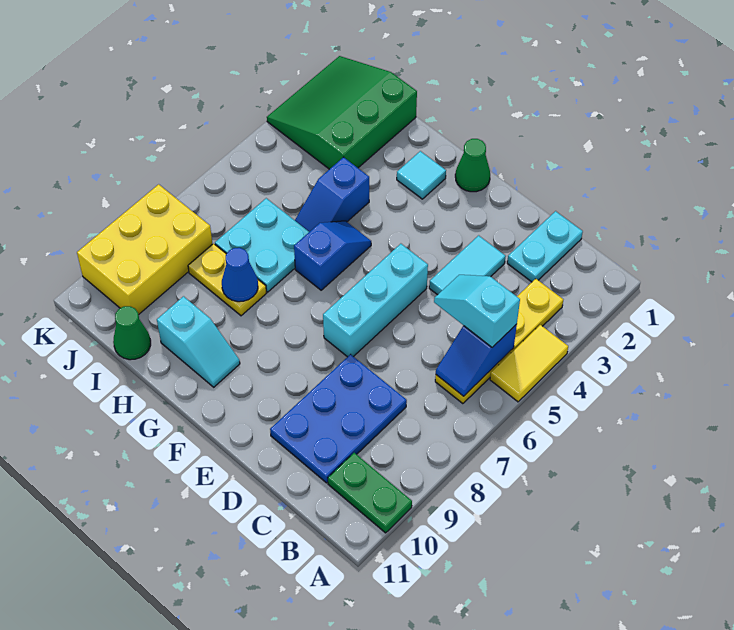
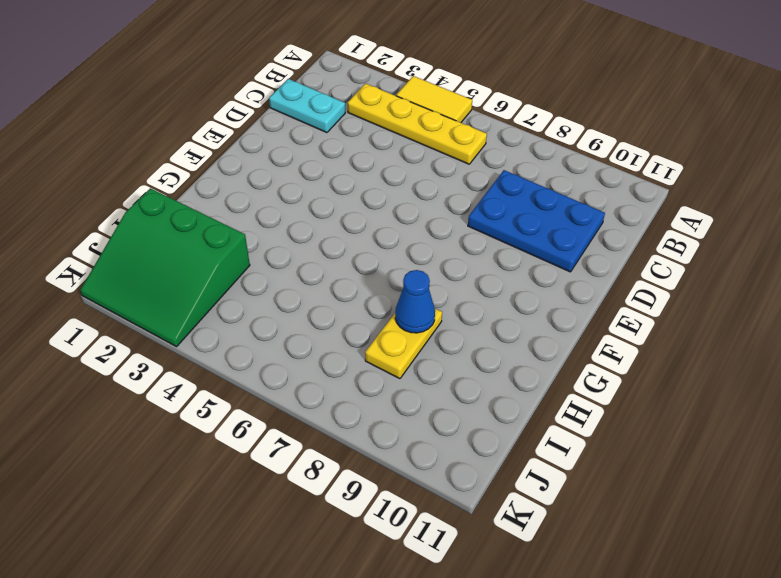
none -> green plate A10:B10 level 1
none -> cyan tile D3:D4 level 1
none -> cyan brick E5:E7 level 1

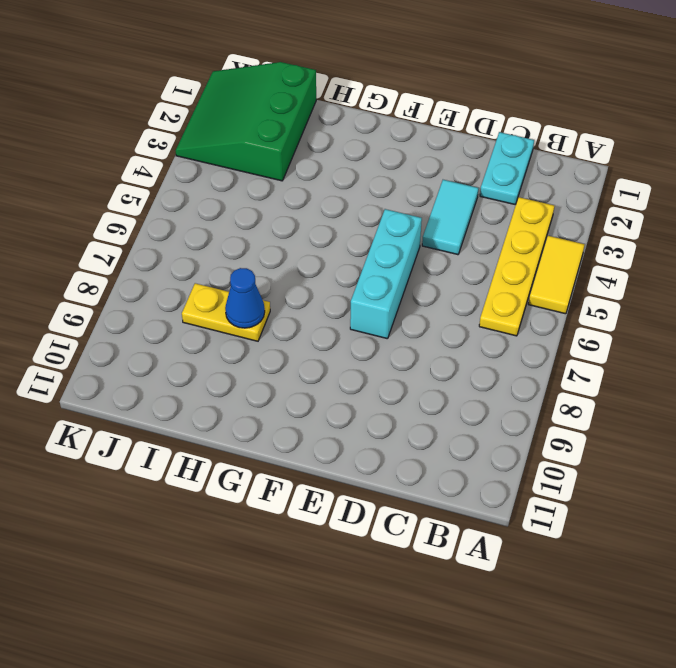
none -> green plate A10:B10 level 1
none -> blue plate C8:D10 level 1
none -> green cone F1 level 1

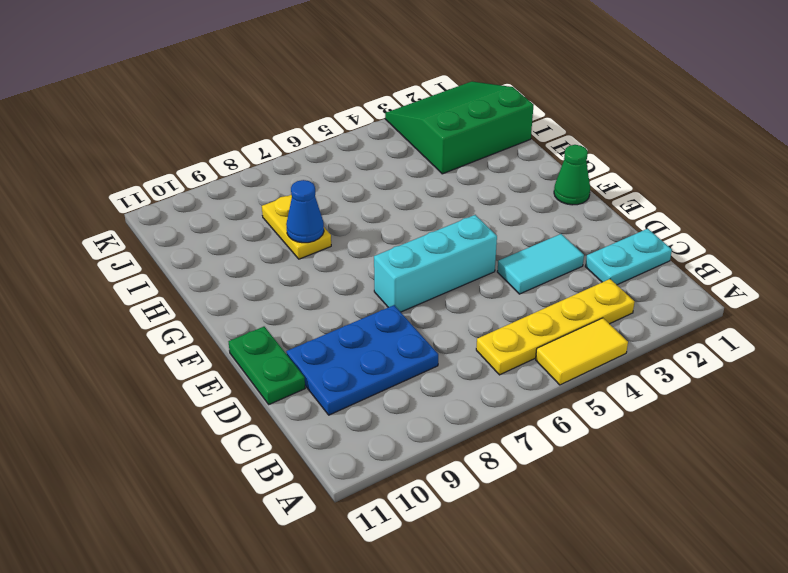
green plate D11:E11 level 1 -> green plate A10:B10 level 1
none -> cyan tile G2 level 1
none -> blue slope G5:G6 level 1 top 6
none -> cyan slope G10:H10 level 1 top H

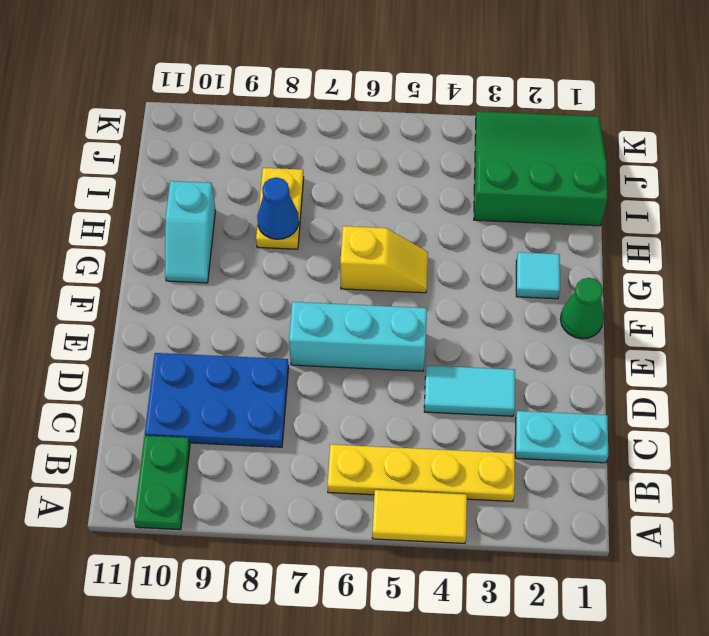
yellow slope G5:G6 level 1 top 6 -> blue slope G5:G6 level 1 top 6
none -> blue slope H4:H5 level 1 top 4
none -> cyan plate H6:I7 level 1
none -> green cone I11 level 1

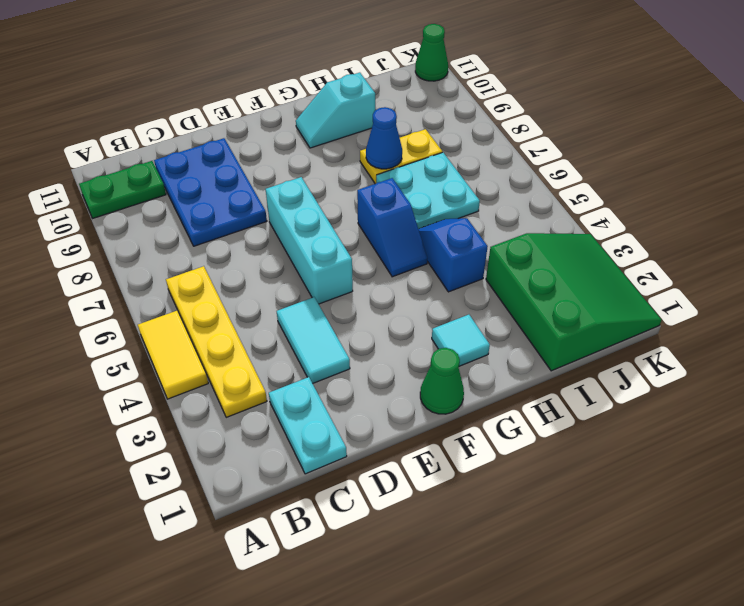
green cone K11 level 1 -> green cone I11 level 1
none -> yellow brick J8:K10 level 1
none -> blue slope B5:B6 level 2 top 5
none -> cyan slope B5:C5 level 3 top B

